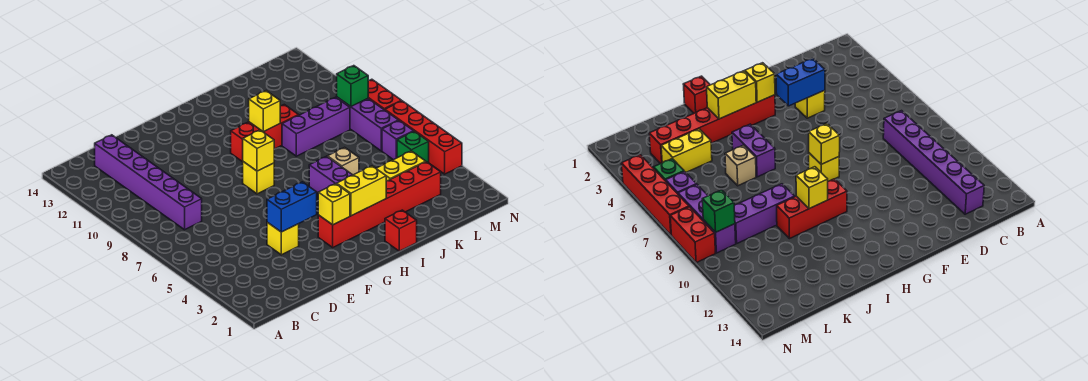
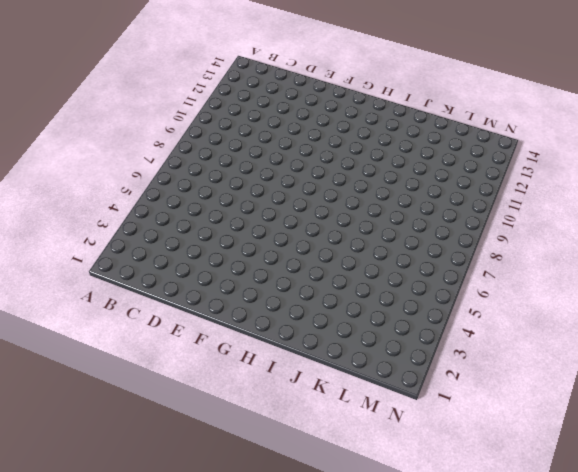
none -> purple brick C8:C13 level 1
none -> yellow brick E4 level 1
none -> red brick G3:L3 level 1

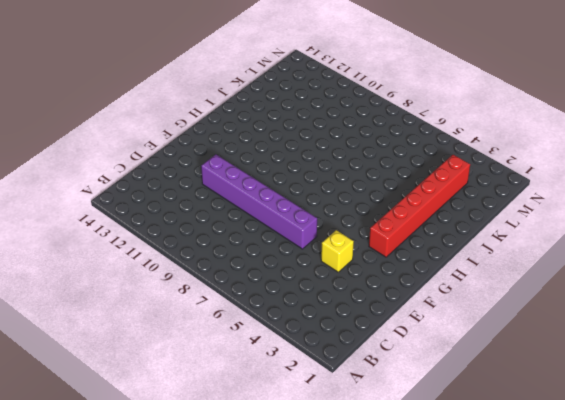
purple brick E6:E11 level 1 -> purple brick C8:C13 level 1
none -> yellow brick G8 level 1
none -> red brick H10:J10 level 1
none -> red brick I1 level 1

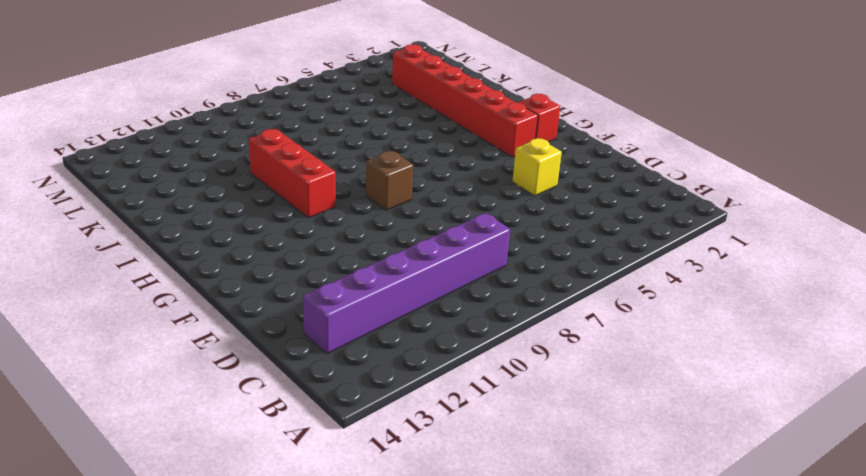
red brick G2 level 1 -> red brick I1 level 1
brown brick G8 level 1 -> yellow brick G8 level 1
none -> purple brick I5:I6 level 1
none -> tan brick J6 level 1
none -> purple brick J9:L9 level 1

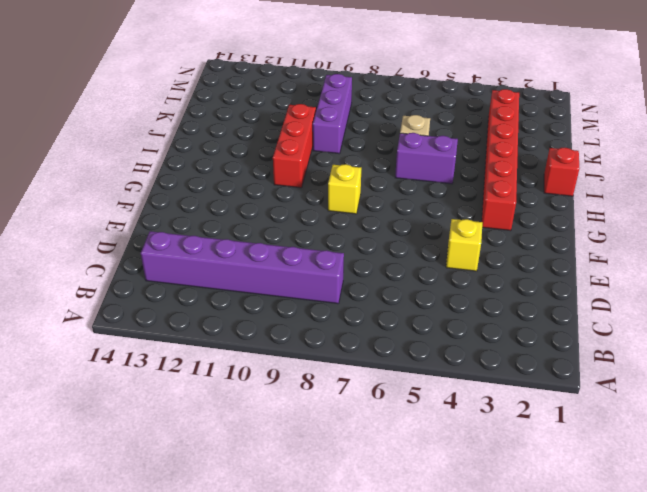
none -> yellow brick K4:L4 level 1
none -> green brick M5 level 1
none -> purple brick M6 level 1

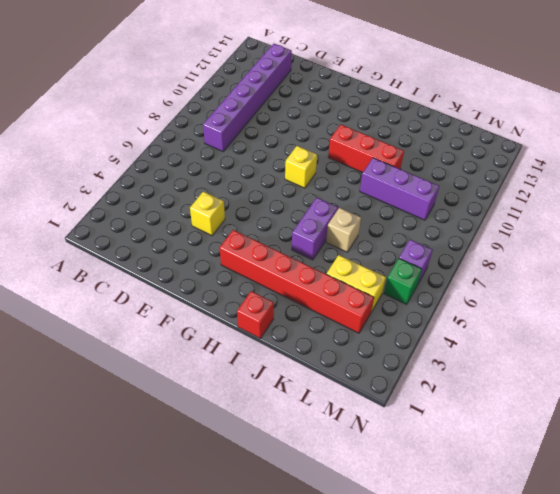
none -> purple brick M7:M9 level 1
none -> red brick N4:N7 level 1
none -> red brick N8:N9 level 1

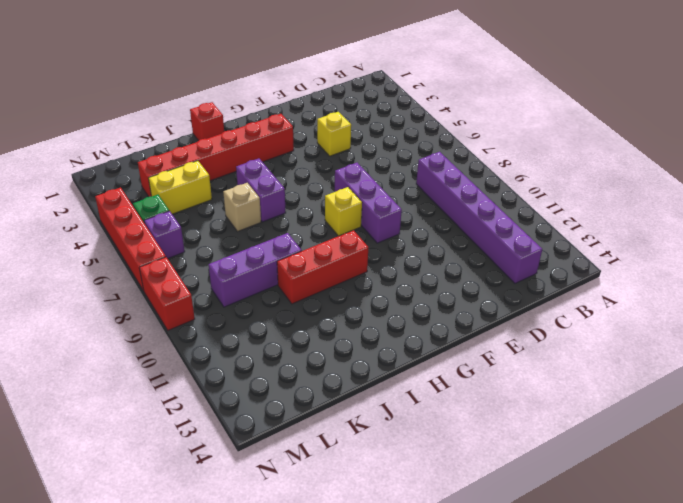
purple brick F7:F9 level 1 -> purple brick M7:M9 level 1
none -> blue brick E4:F4 level 2
none -> yellow brick G3 level 2
none -> yellow brick G8 level 2

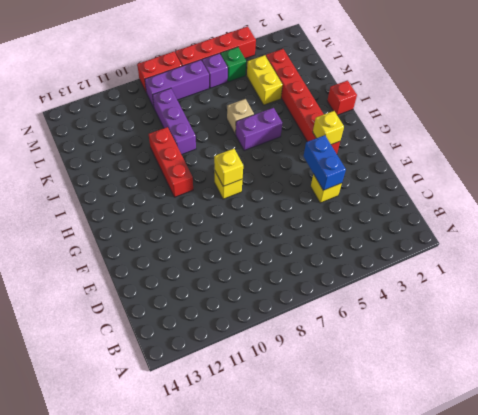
none -> purple brick C8:C13 level 1
none -> yellow brick H3:I3 level 2
none -> yellow brick I10 level 2

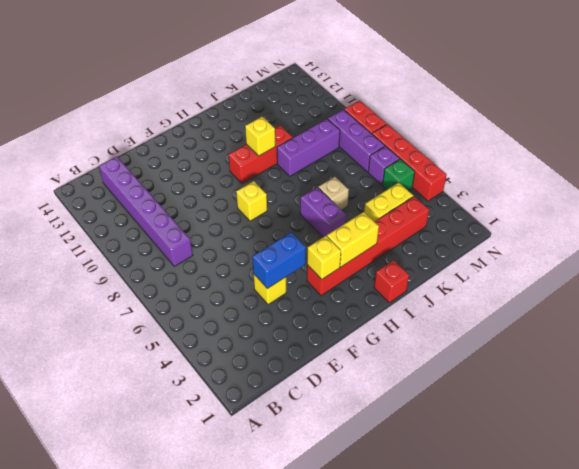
none -> yellow brick G8 level 2
none -> green brick M9 level 2

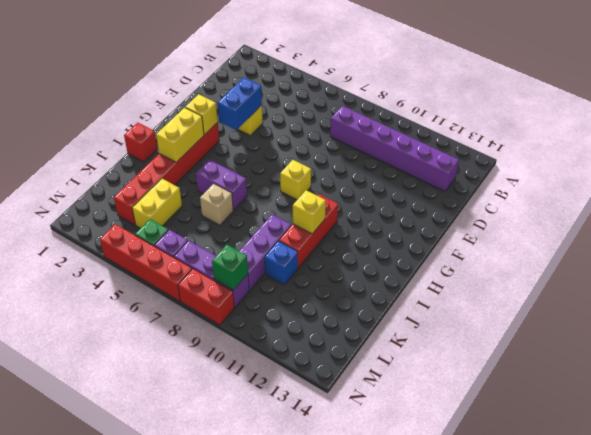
blue brick K10 level 1 -> none
none -> yellow brick G8 level 2

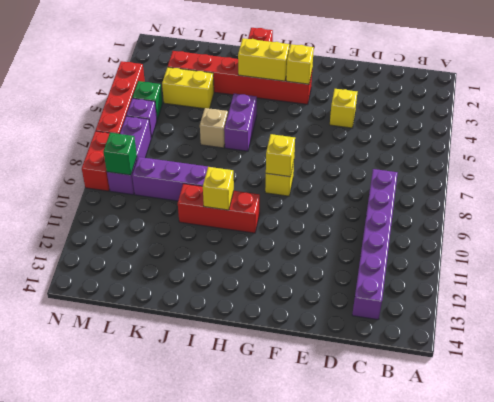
none -> blue brick E4:F4 level 2

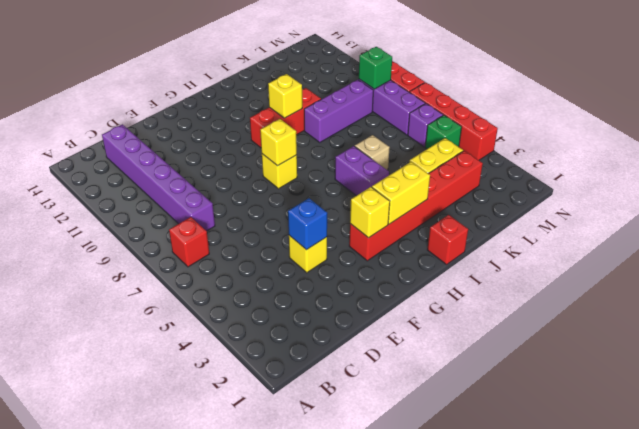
red brick B7 level 1 -> none
blue brick E4 level 2 -> blue brick E4:F4 level 2

